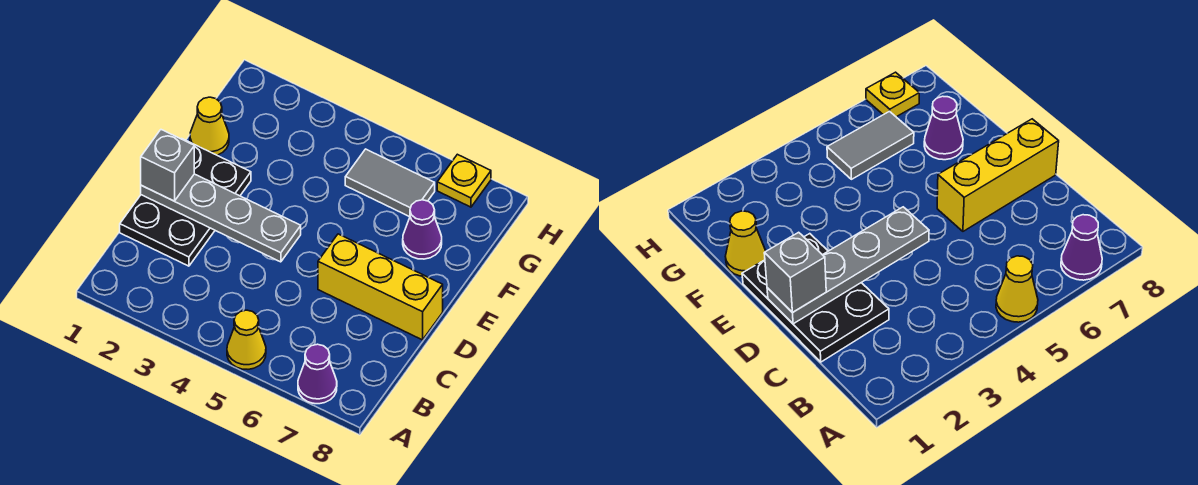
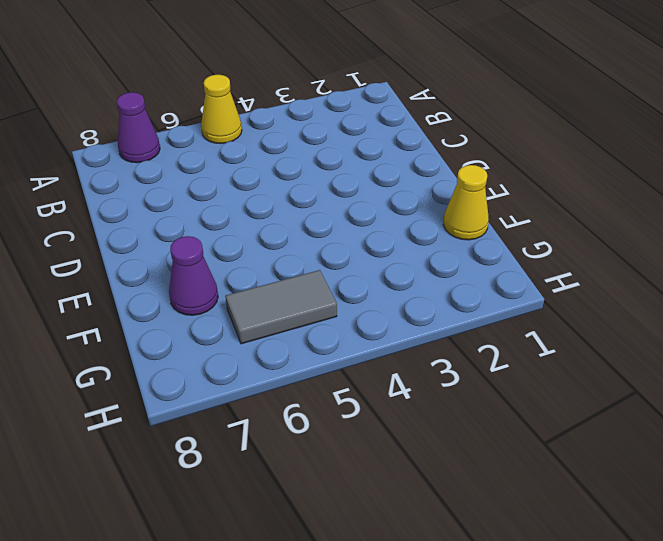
none -> black plate C1:E2 level 1
none -> yellow brick D6:D8 level 1

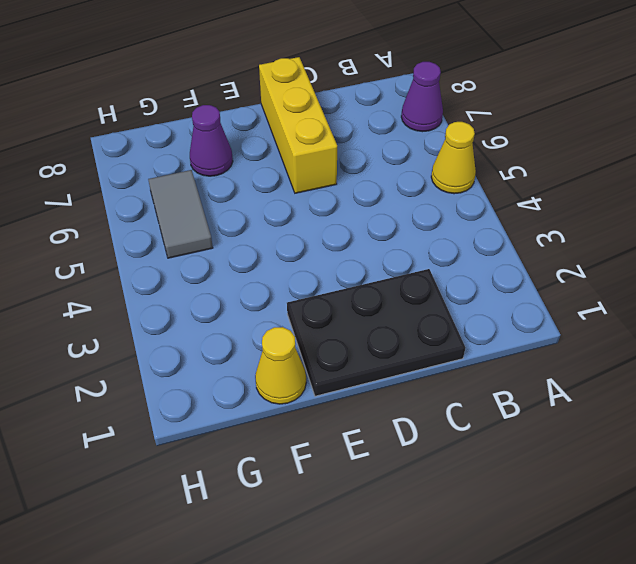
none -> yellow plate H7 level 1
none -> grey plate D1:D4 level 2

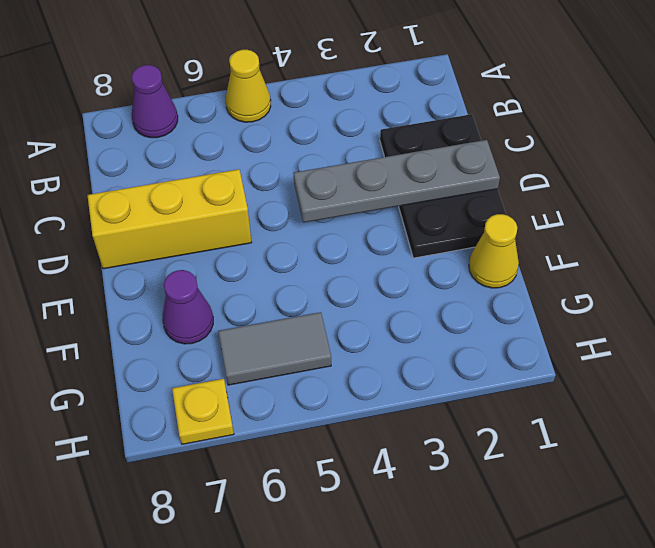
none -> grey brick D1 level 3

